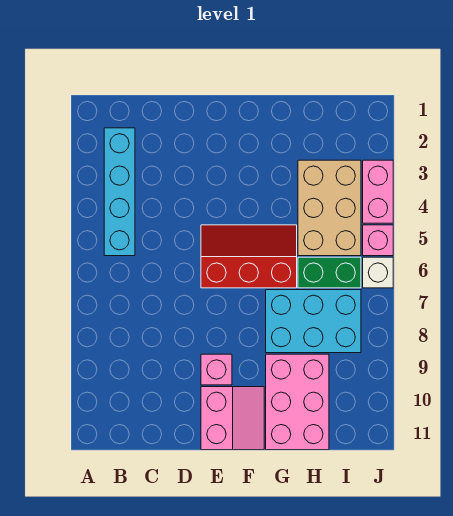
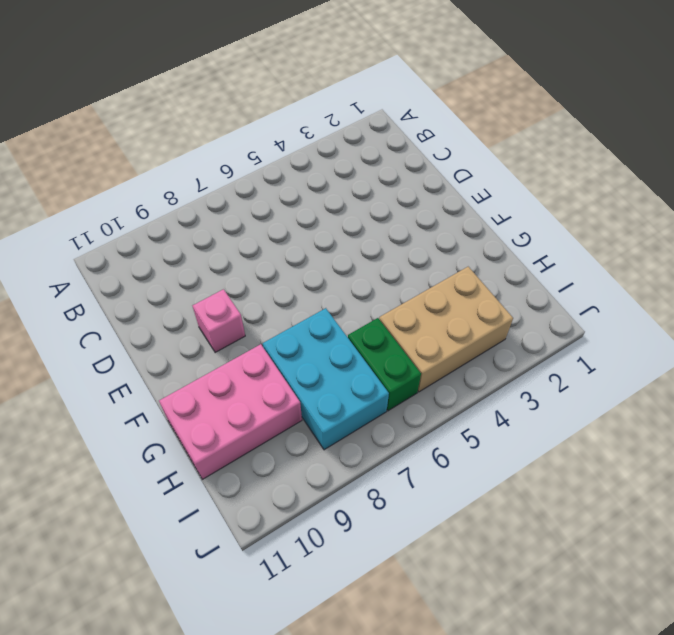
none -> cyan brick B2:B5 level 1
none -> red slope E5:G6 level 1 top 6

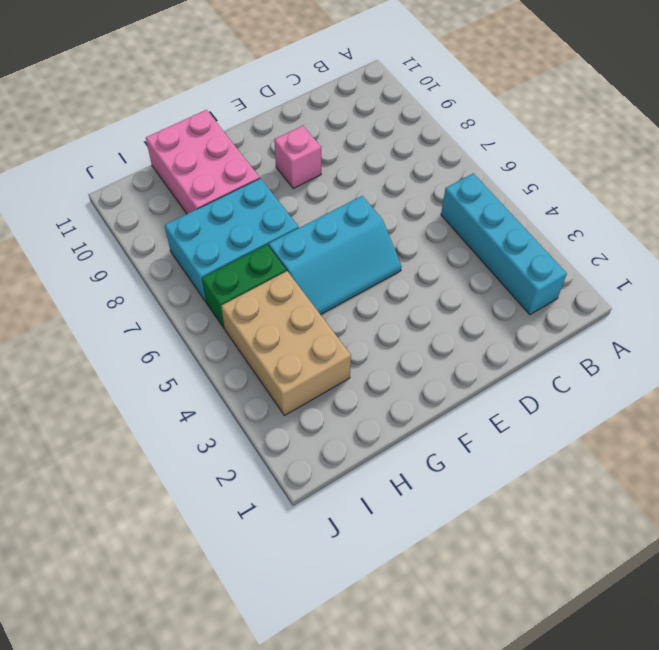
cyan slope E5:G6 level 1 top 6 -> red slope E5:G6 level 1 top 6
none -> pink slope E10:F11 level 1 top E
none -> pink brick J3:J4 level 1

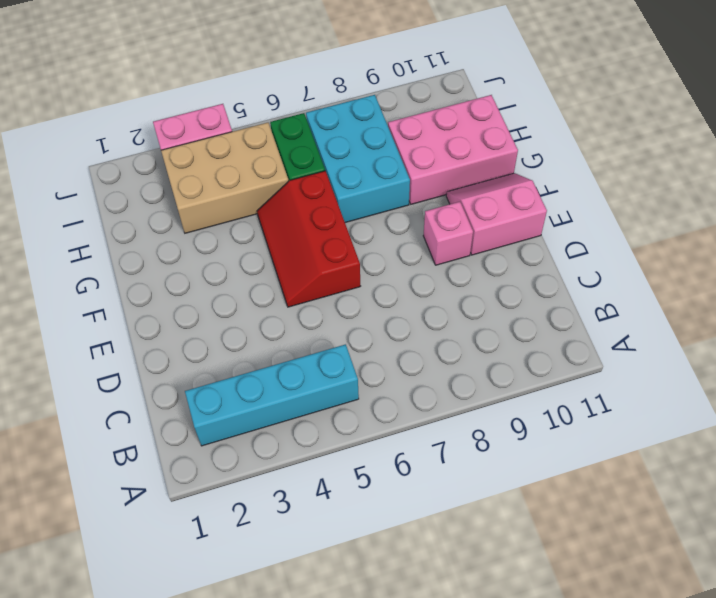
none -> pink brick J5 level 1
none -> white brick J6 level 1

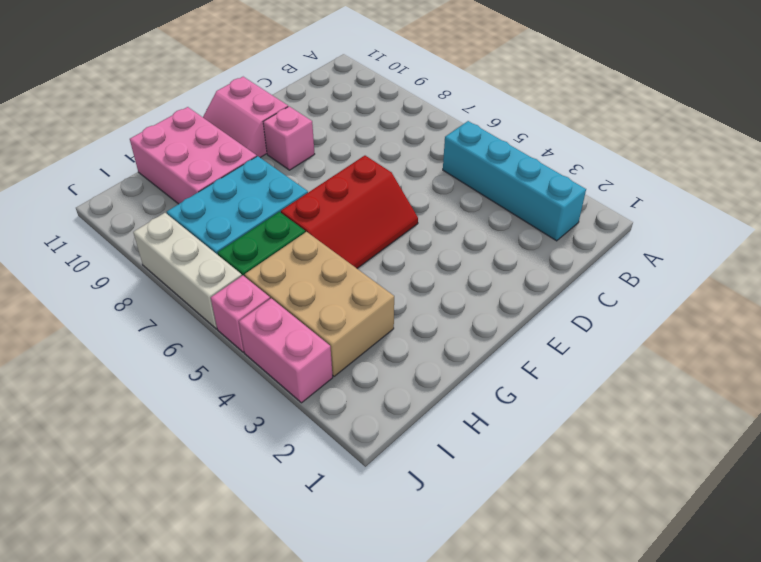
white brick J6:J8 level 1 -> white brick J6 level 1

